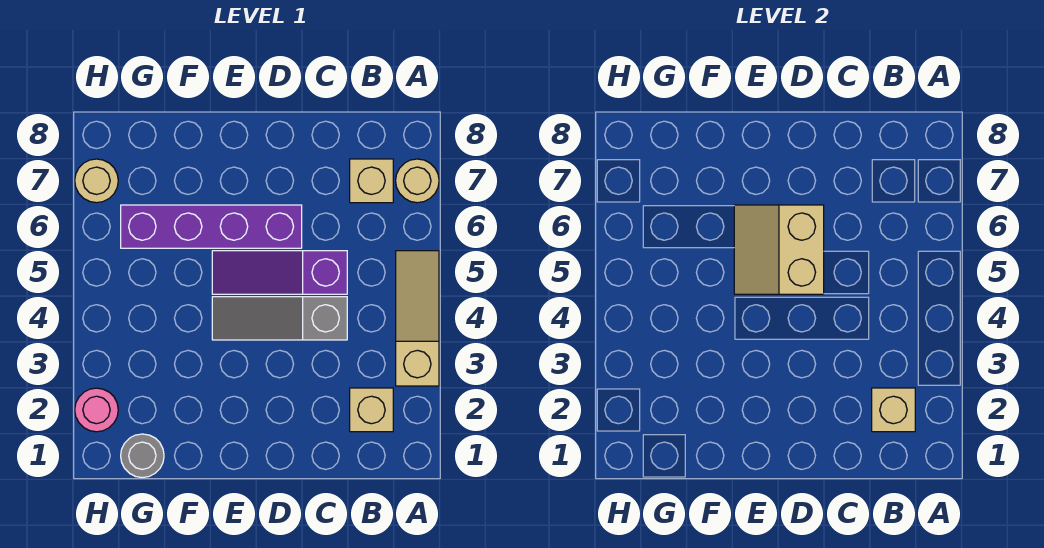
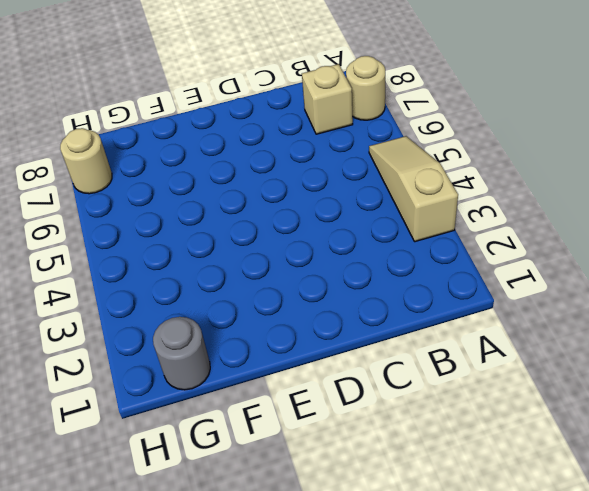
none -> tan brick B2 level 1
none -> grey slope C4:E4 level 1 top C
none -> purple slope C5:E5 level 1 top C

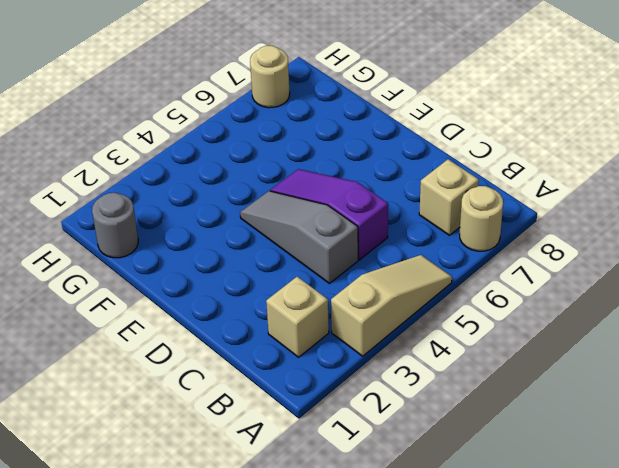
none -> purple brick D6:G6 level 1
none -> pink round brick H2 level 1
none -> tan brick B2 level 2

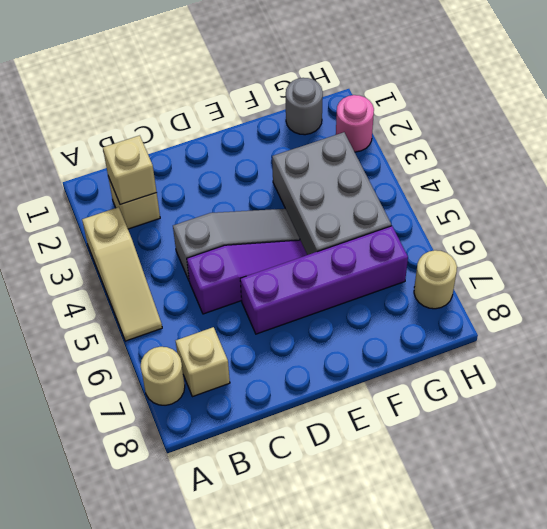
grey brick F3:G5 level 1 -> none
none -> tan slope D5:E6 level 2 top D

